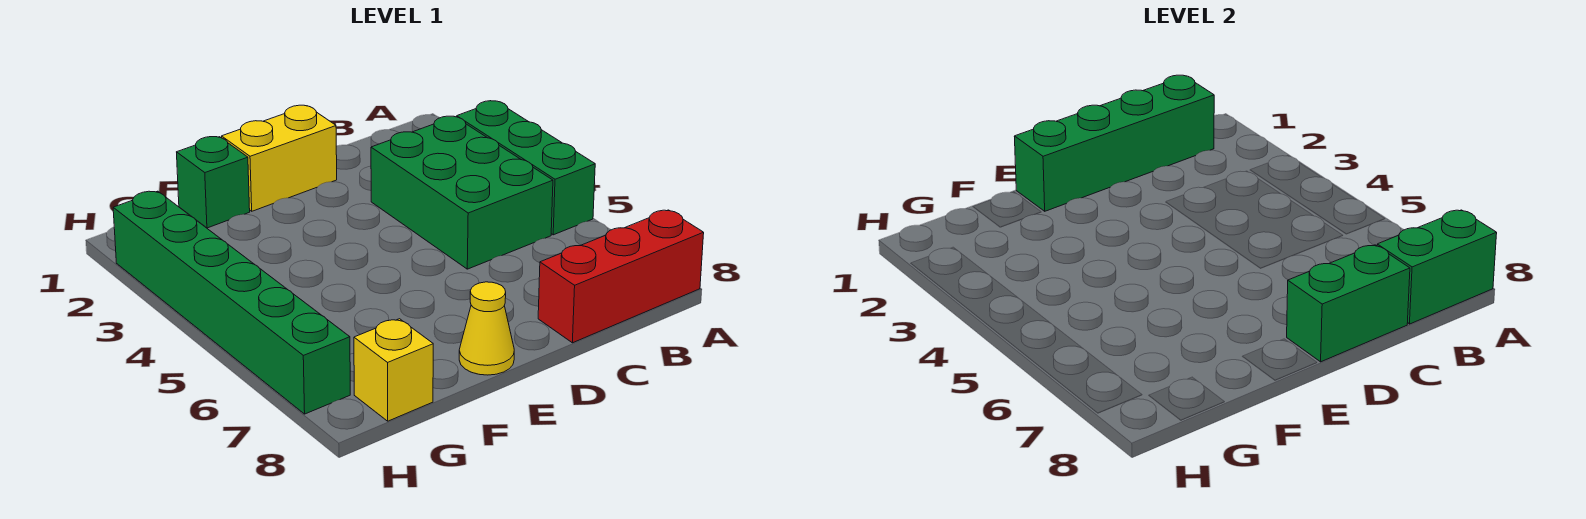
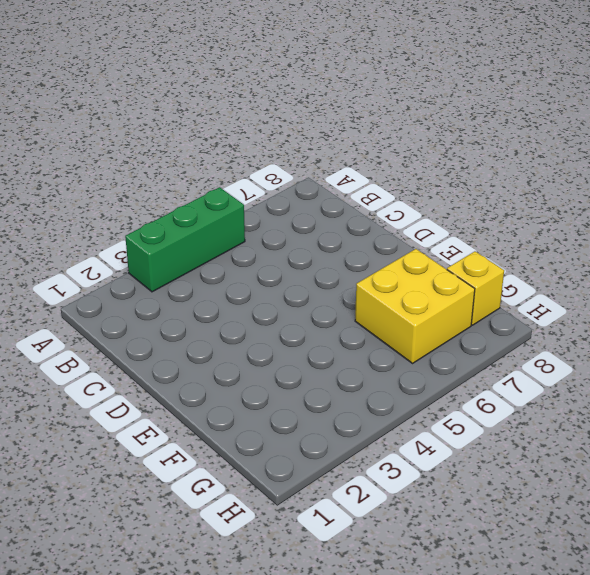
yellow brick F6:G7 level 1 -> none
none -> red brick A8:C8 level 1
none -> green brick B3:C5 level 1

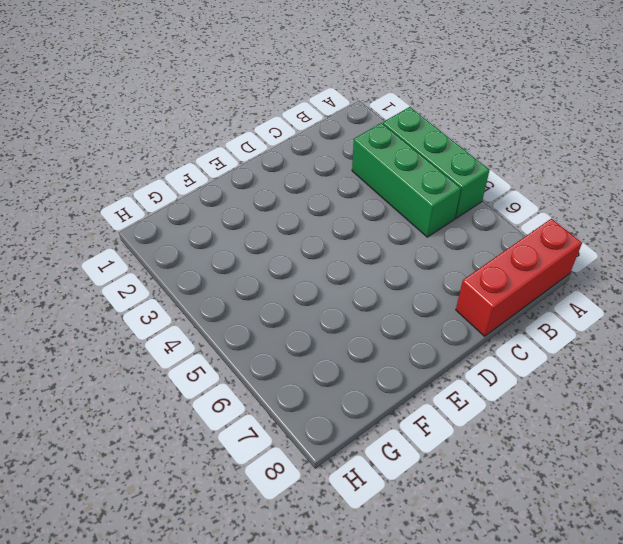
green brick B3:B5 level 1 -> green brick B3:C5 level 1
none -> yellow brick D1:E1 level 1
none -> yellow cone E8 level 1

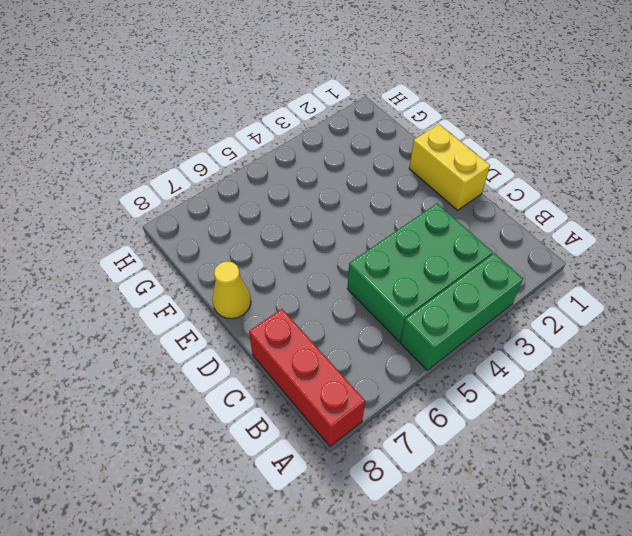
none -> green brick F1 level 1
none -> yellow brick G8 level 1

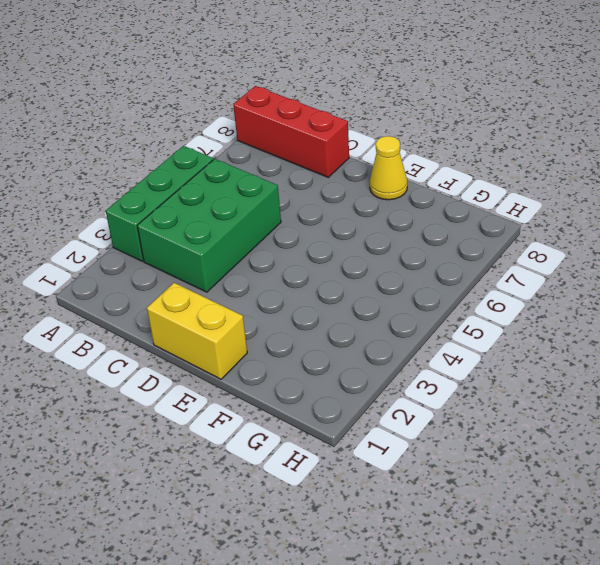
none -> green brick F1 level 1
none -> yellow brick G8 level 1

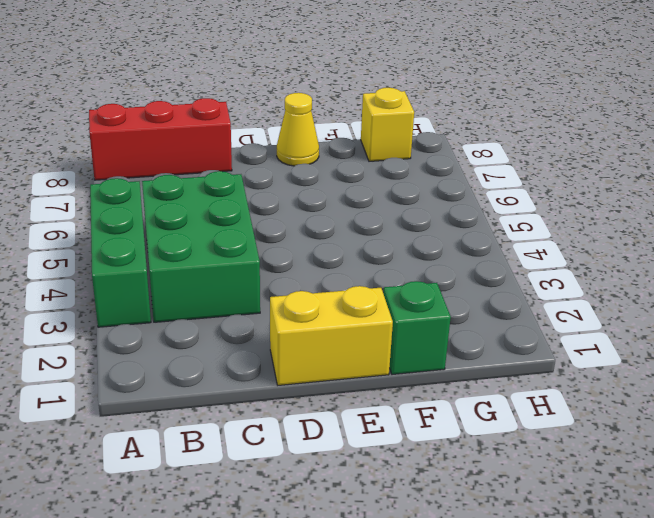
none -> green brick H2:H7 level 1
none -> green brick A8:B8 level 2

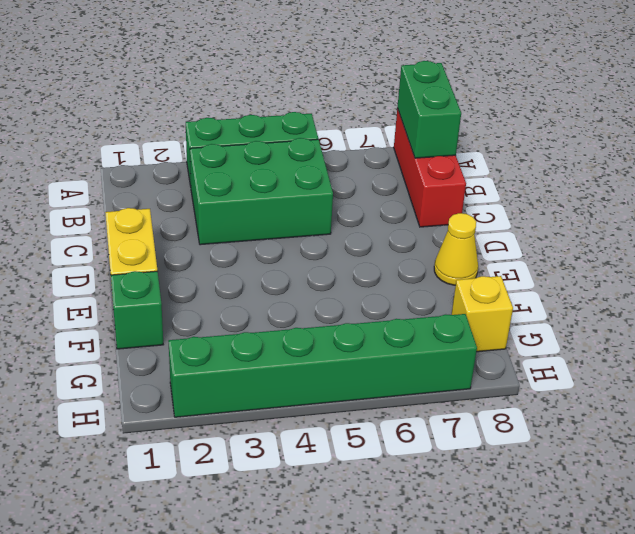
none -> green brick B1:E1 level 2
none -> green brick C8:D8 level 2

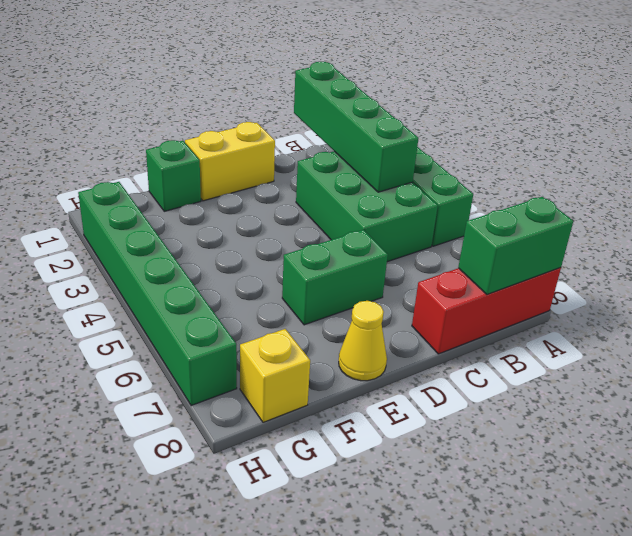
green brick B1:B4 level 2 -> green brick B1:E1 level 2
green brick D6:E6 level 1 -> green brick C8:D8 level 2

